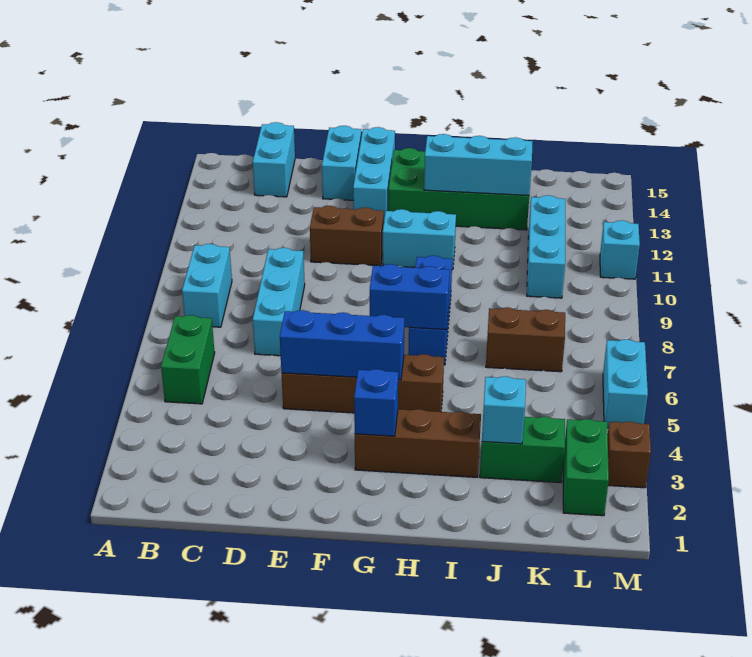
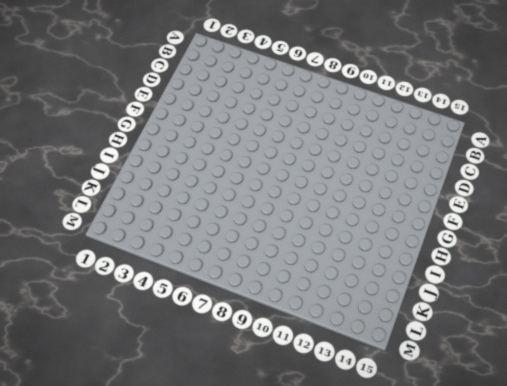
none -> green brick B5:B6 level 1
none -> cyan brick B8:B9 level 1
none -> cyan brick C14:C15 level 1

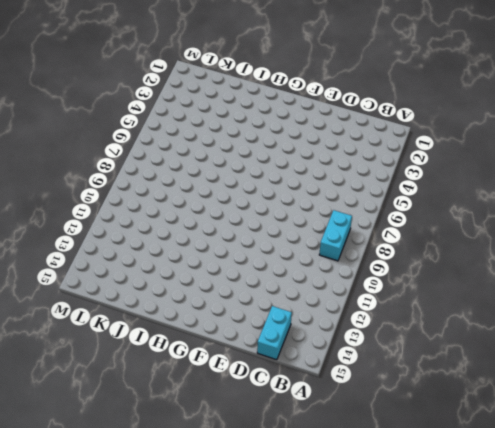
none -> green brick B5:B6 level 1
none -> cyan brick D7:D9 level 1
none -> brown brick E5:H5 level 1

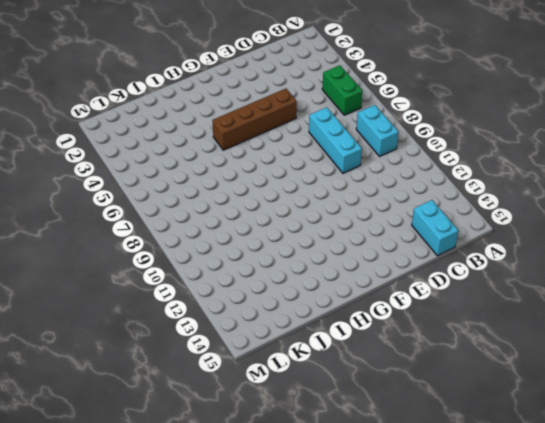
none -> brown brick E11:F11 level 1
none -> cyan brick E14:E15 level 1
none -> cyan brick F13:F15 level 1

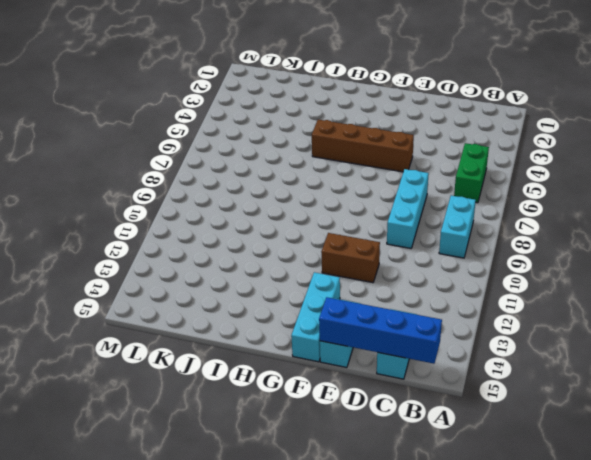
blue brick B15:E15 level 2 -> none
none -> brown brick G3:I3 level 1
none -> cyan brick G11:H11 level 1
none -> green brick G13:J14 level 1

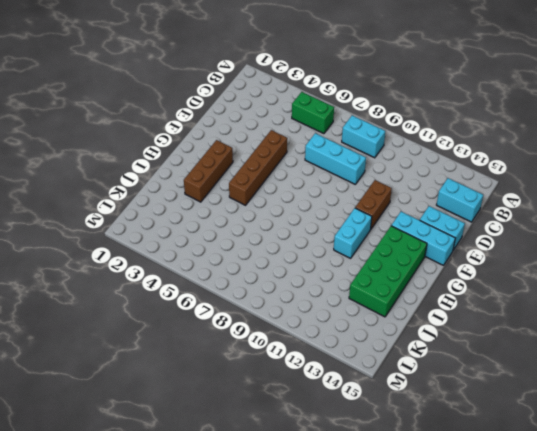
none -> blue brick H7:H9 level 1
none -> green brick J3:K3 level 1
none -> brown brick J7:K7 level 1

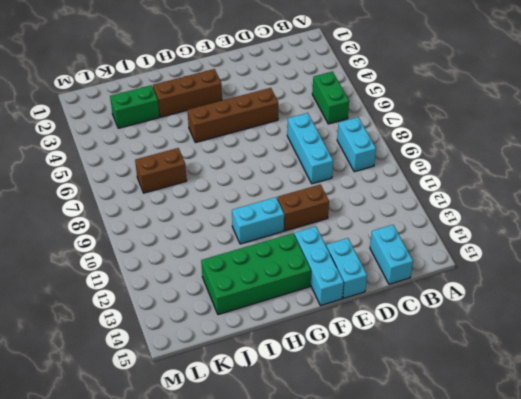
none -> blue brick H7:H9 level 1
none -> cyan brick K10:K12 level 1
none -> green brick L2:L3 level 1

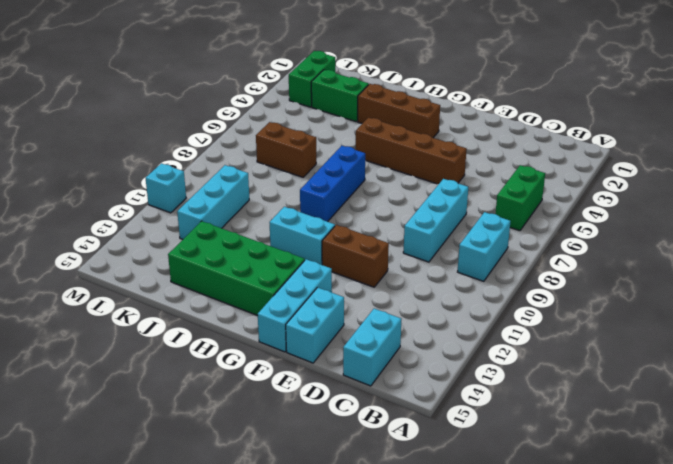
none -> brown brick M3 level 1
none -> cyan brick M5:M6 level 1
none -> blue brick E5:G5 level 2

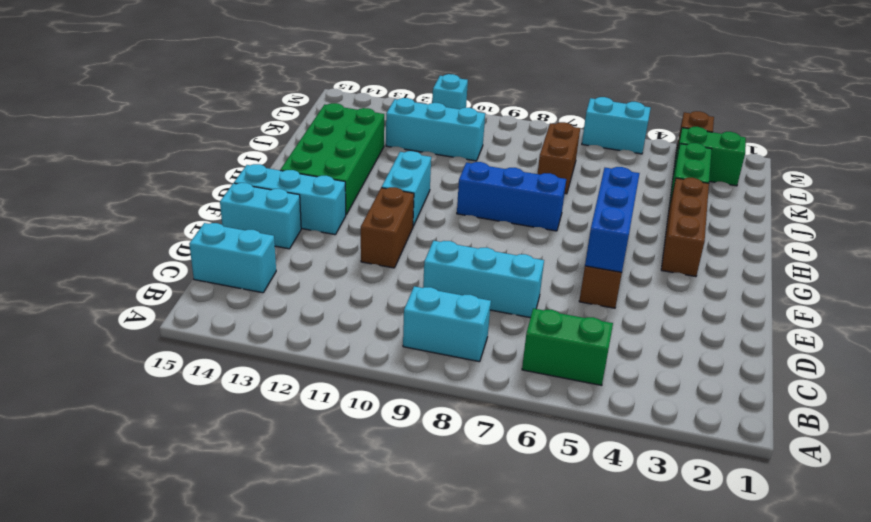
none -> blue brick G3 level 2
none -> blue brick G7:H7 level 2
none -> cyan brick H13:J13 level 2

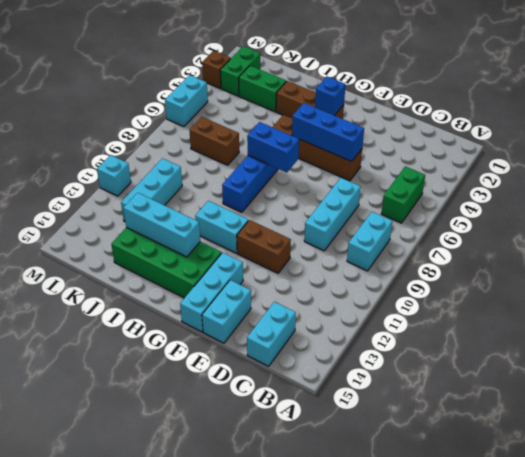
none -> cyan brick J3 level 2

